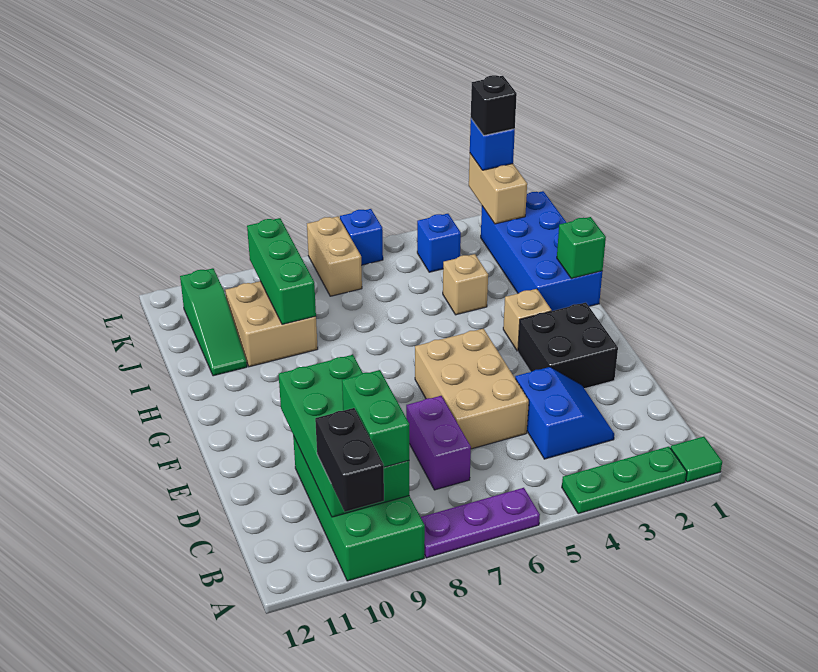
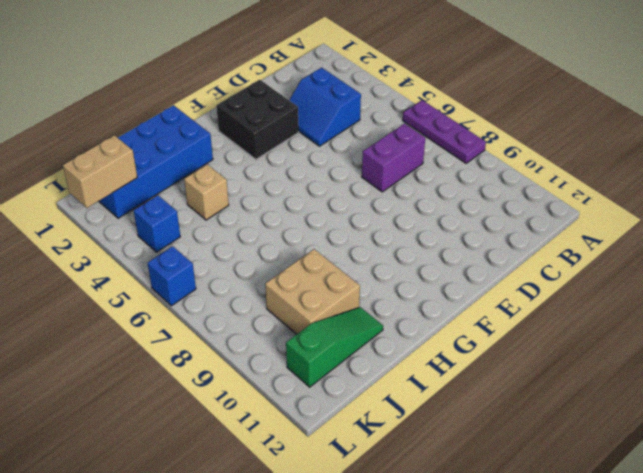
blue slope C3:D4 level 1 top C -> blue slope C3:D4 level 1 top 4
none -> green tile A1 level 1
none -> green plate A2:A4 level 1
none -> green brick A9:D10 level 1

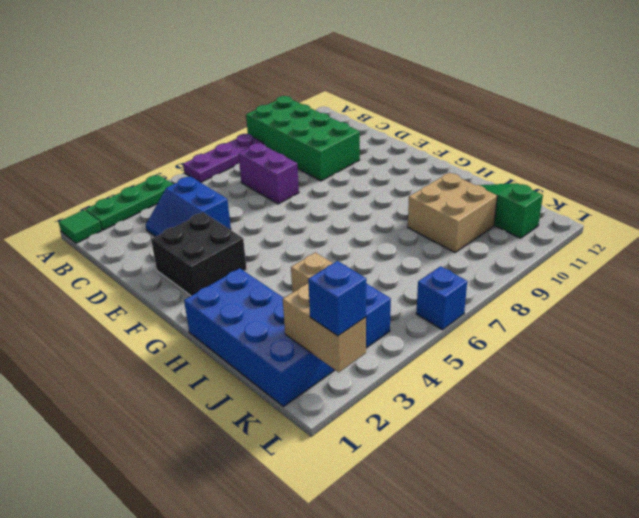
none -> tan brick D5:F6 level 1
none -> tan brick G3 level 1
none -> tan brick K7:L7 level 1

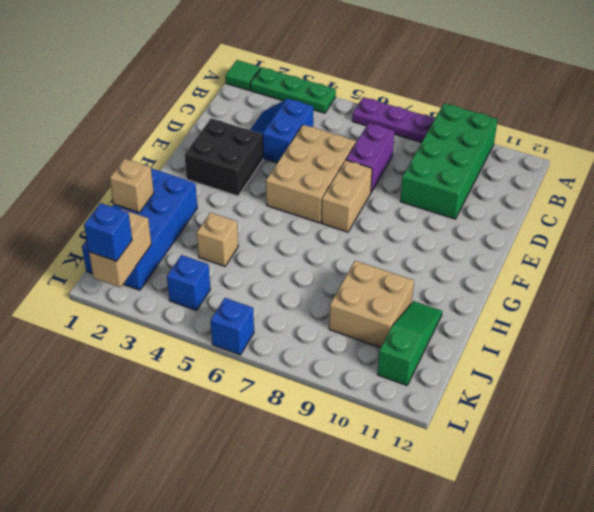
tan brick E7:F7 level 1 -> tan brick K7:L7 level 1
tan brick I1 level 2 -> tan brick G3 level 1
none -> green brick B9:E10 level 2
none -> green brick H1 level 2
none -> green brick I9:K9 level 2

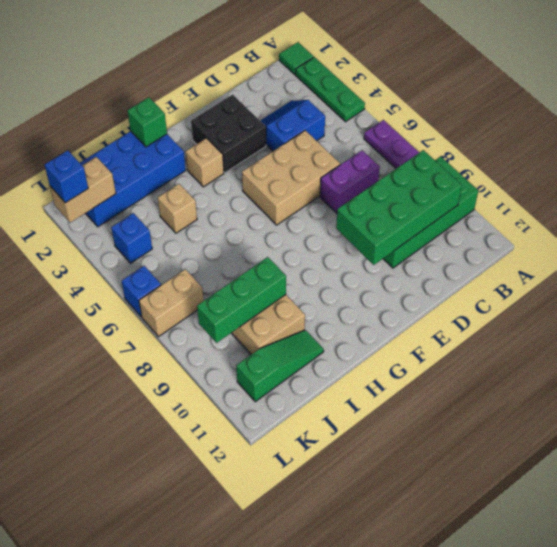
none -> black brick A10:B10 level 3
none -> green brick B9:C9 level 3
none -> black brick L2 level 4

